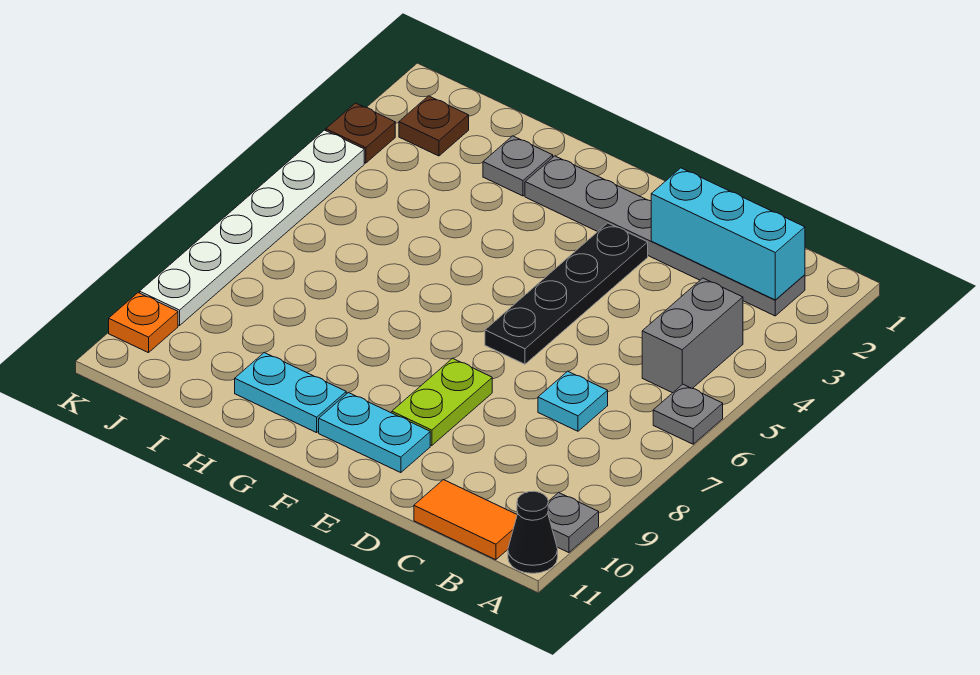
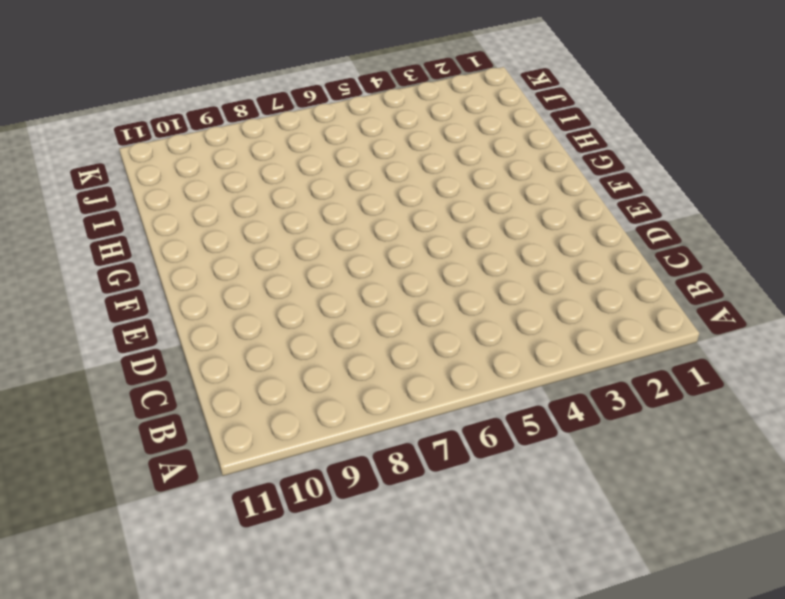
none -> grey plate A6 level 1
none -> grey plate A10 level 1
none -> black cone A11 level 1

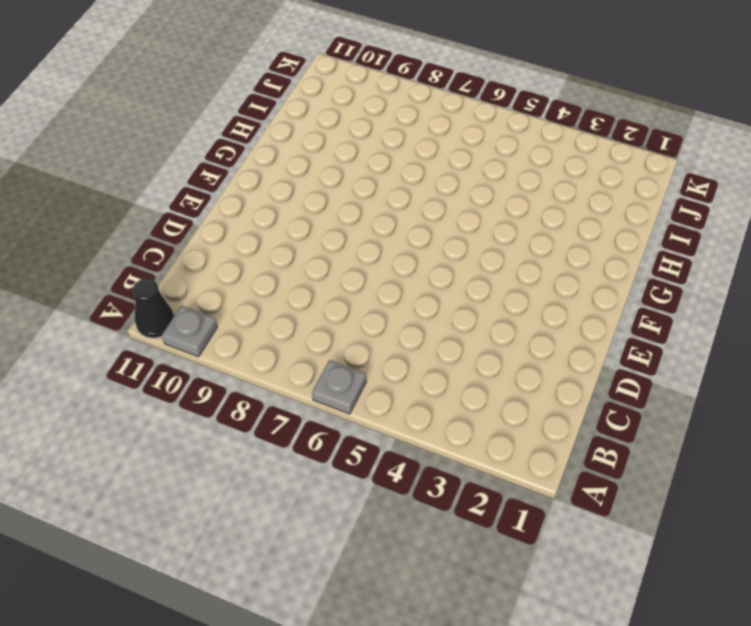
none -> grey plate B2:G2 level 1
none -> grey brick B4:B5 level 1
none -> orange tile B11:C11 level 1

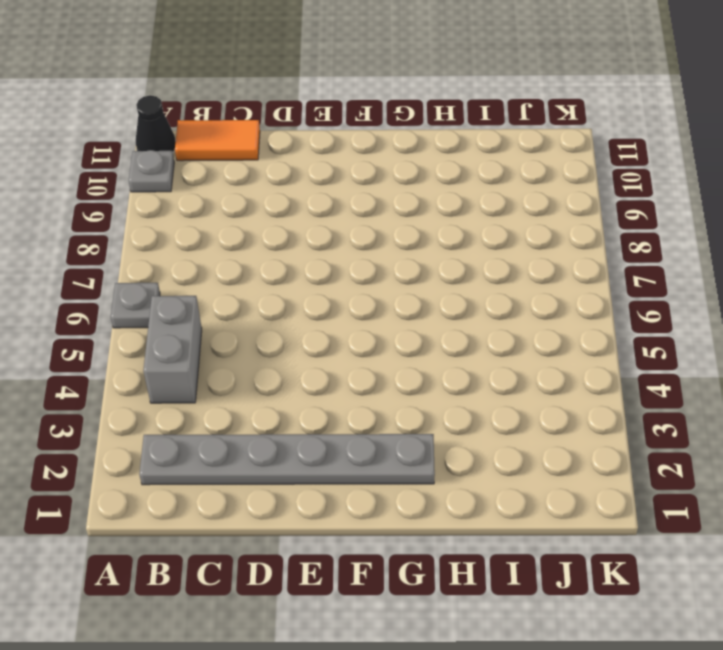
none -> cyan plate C7 level 1
none -> black plate E3:E6 level 1
none -> lime plate E8:E9 level 1

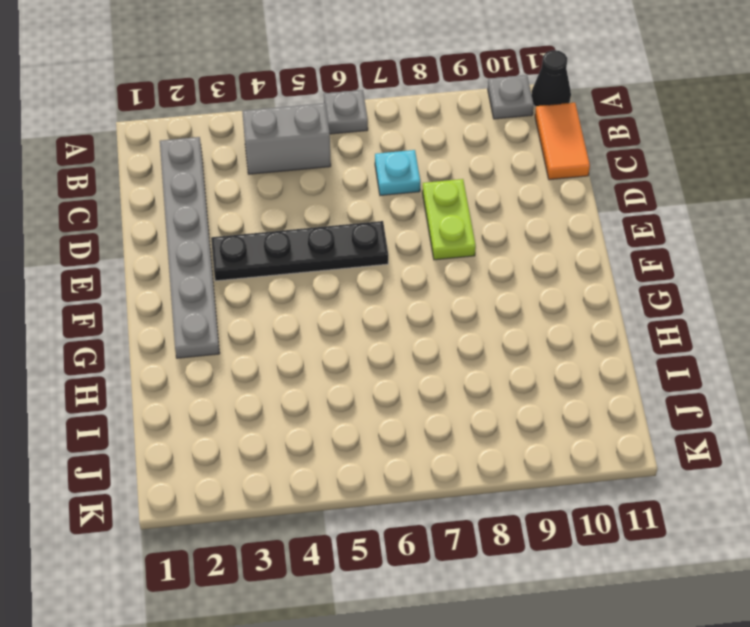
lime plate D8:E8 level 1 -> lime plate E8:E9 level 1
none -> cyan plate E10:F10 level 1
none -> cyan plate G10:H10 level 1
none -> grey plate H2 level 1

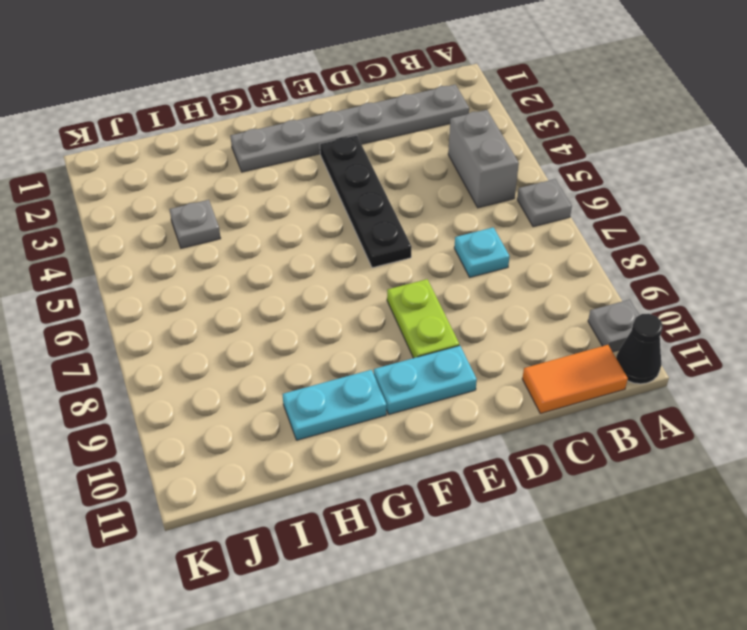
grey plate I4 level 1 -> grey plate H2 level 1
none -> brown plate J2 level 1
none -> brown plate K3 level 1
none -> white plate K4:K9 level 1

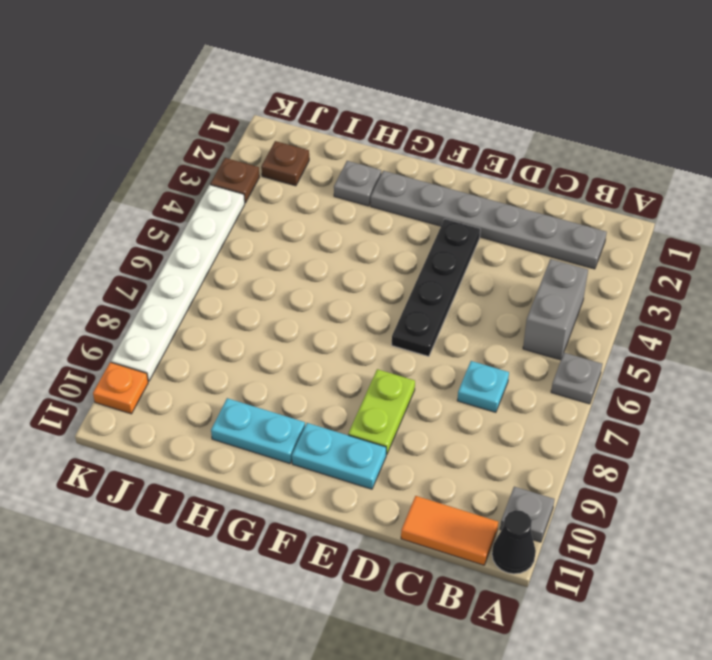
none -> cyan brick B2:D2 level 2

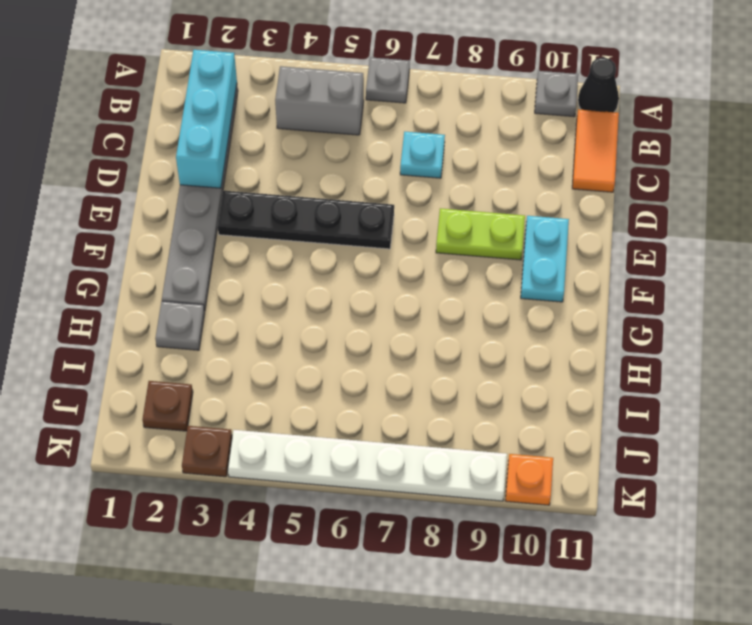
none -> cyan plate G10:H10 level 1

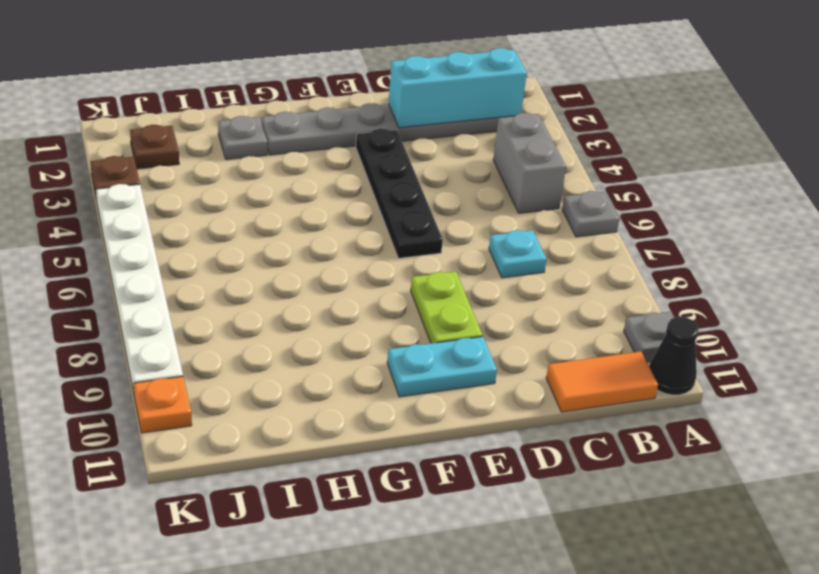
none -> cyan plate G10:H10 level 1

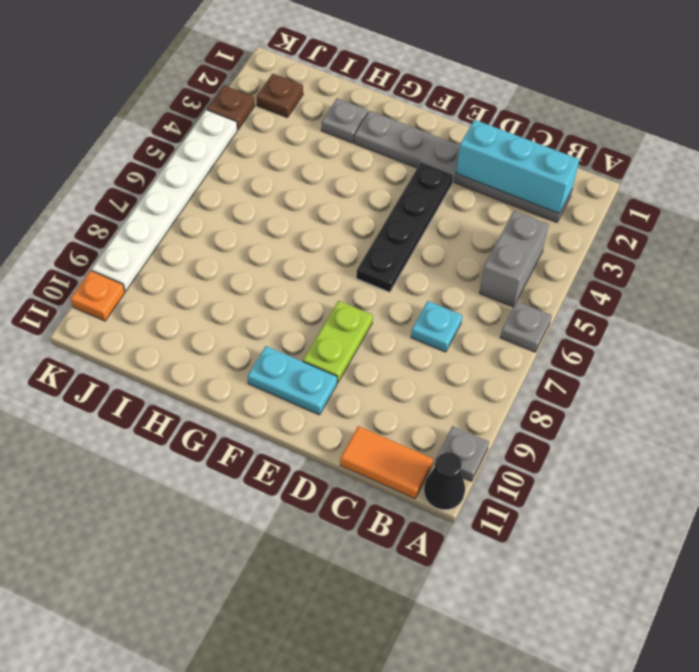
none -> cyan plate G10:H10 level 1

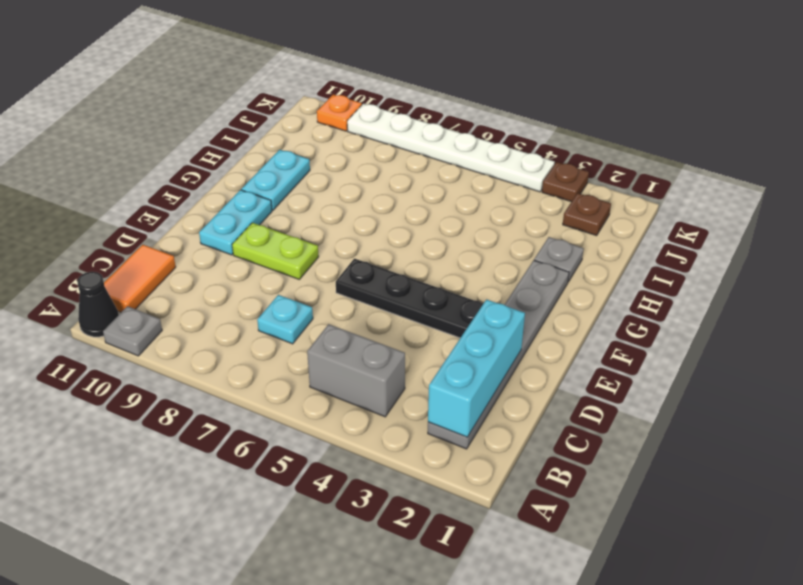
none -> grey plate A6 level 1

